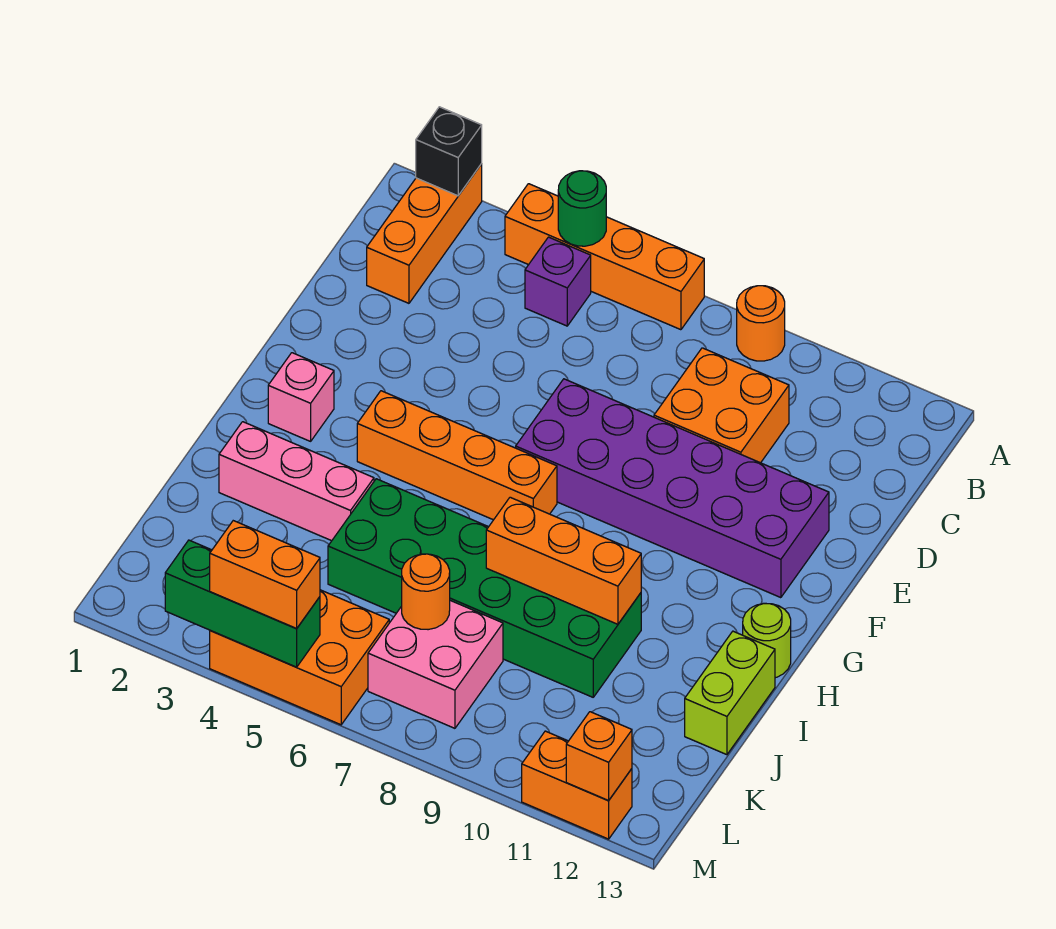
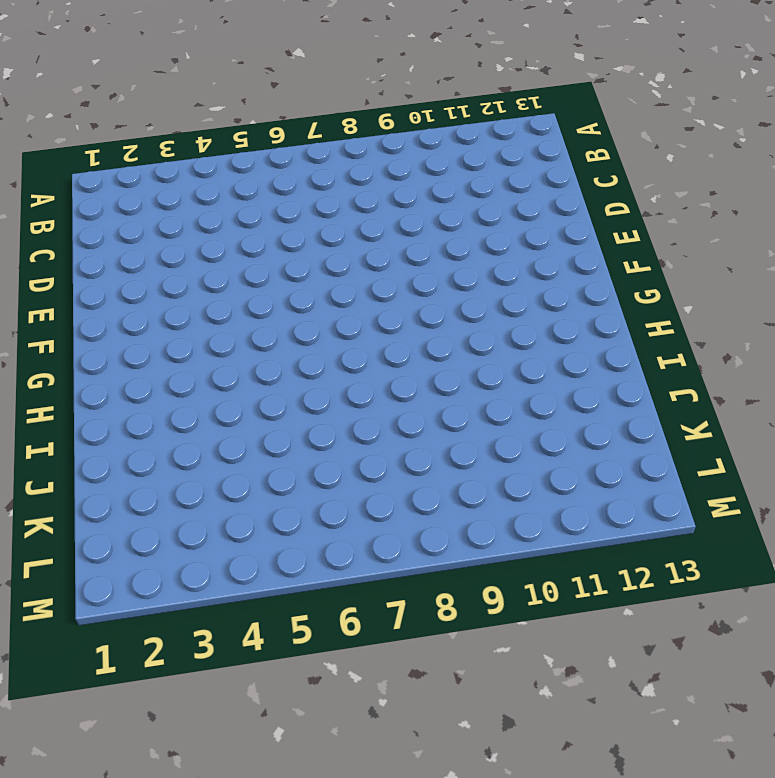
none -> orange brick A2:C2 level 1
none -> orange brick A4:A7 level 1
none -> orange round brick A9 level 1

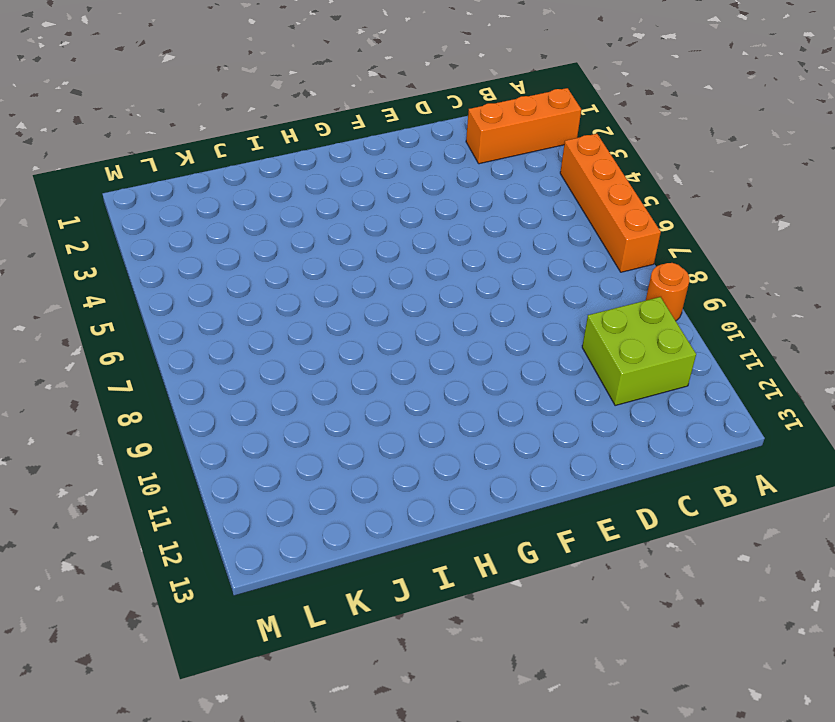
lime brick B10:C11 level 1 -> orange brick C9:D10 level 1
none -> purple brick B5 level 1
none -> purple brick E7:F12 level 1
none -> pink brick G2 level 1

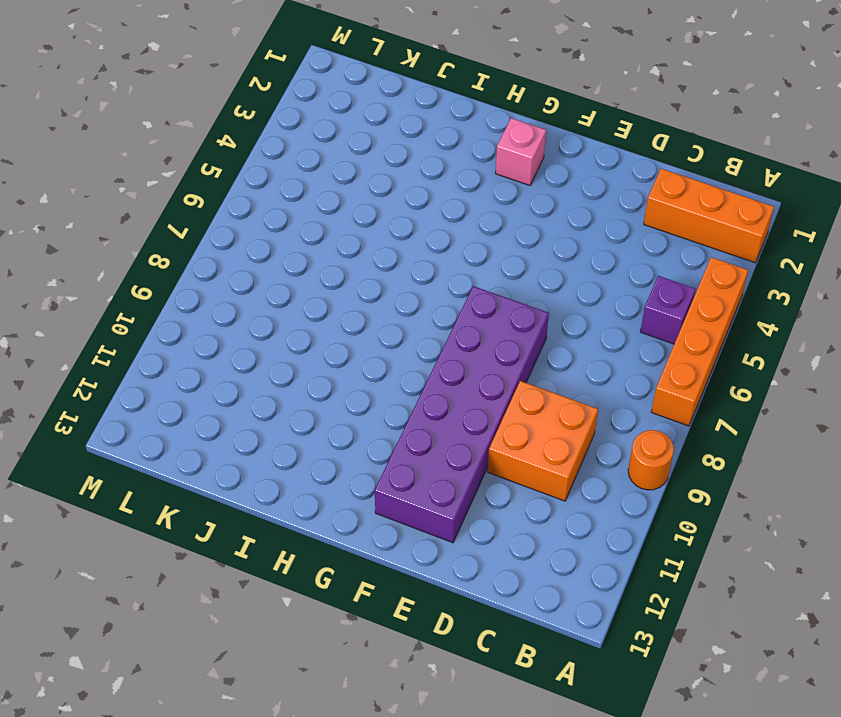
none -> orange brick G4:G7 level 1
none -> lime round brick H13 level 1
none -> pink brick I2:I4 level 1

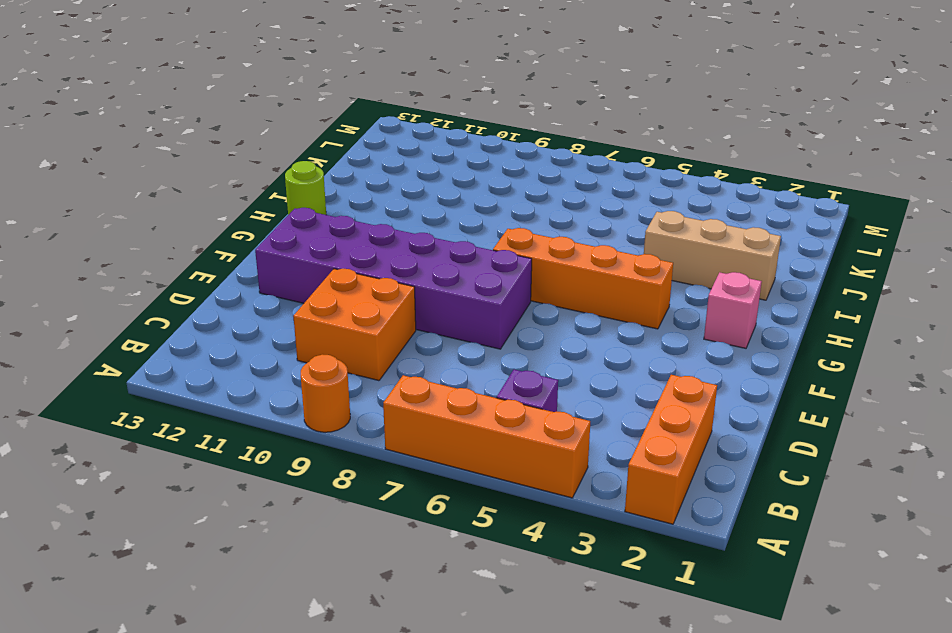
tan brick I2:I4 level 1 -> pink brick I2:I4 level 1
none -> green brick I5:J10 level 1
none -> lime brick I13:J13 level 1
none -> pink brick K7:L8 level 1

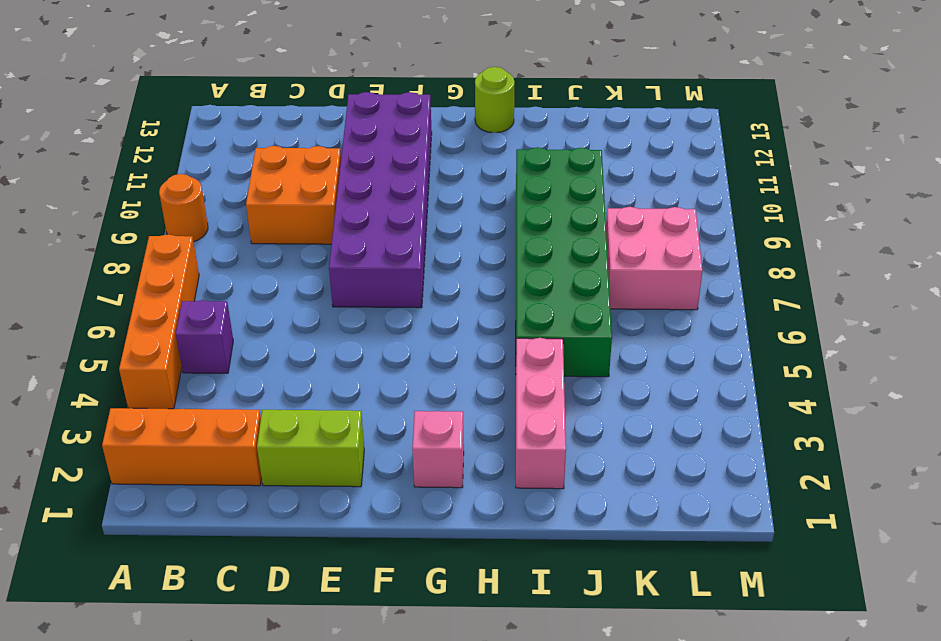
lime brick D2:E2 level 1 -> lime brick I13:J13 level 1
none -> orange brick G4:G7 level 1
none -> orange brick L4:M6 level 1
none -> orange brick M11:M12 level 1

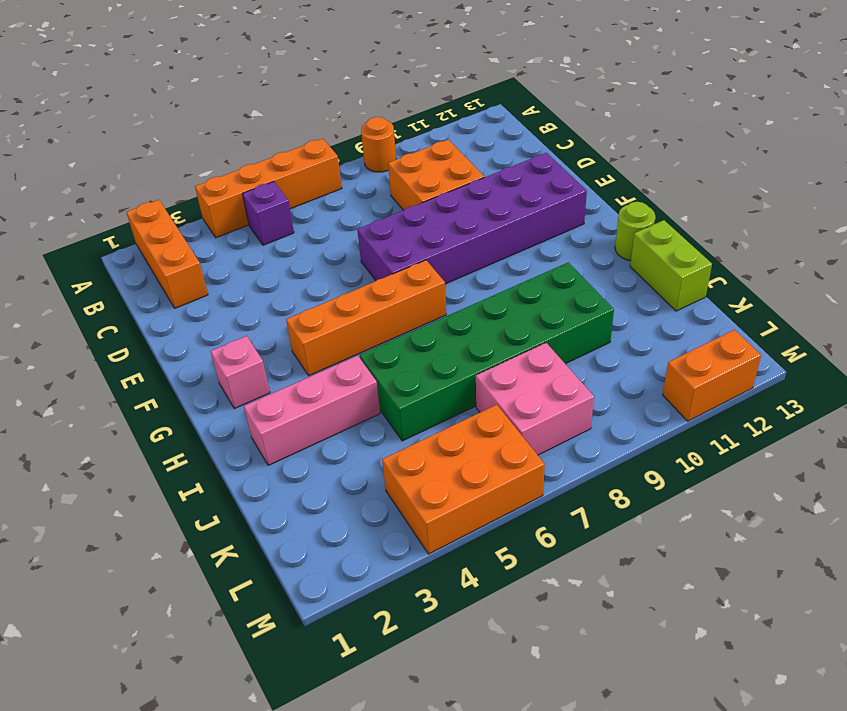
none -> black brick A2 level 2
none -> green round brick A5 level 2
none -> orange brick I8:I10 level 2

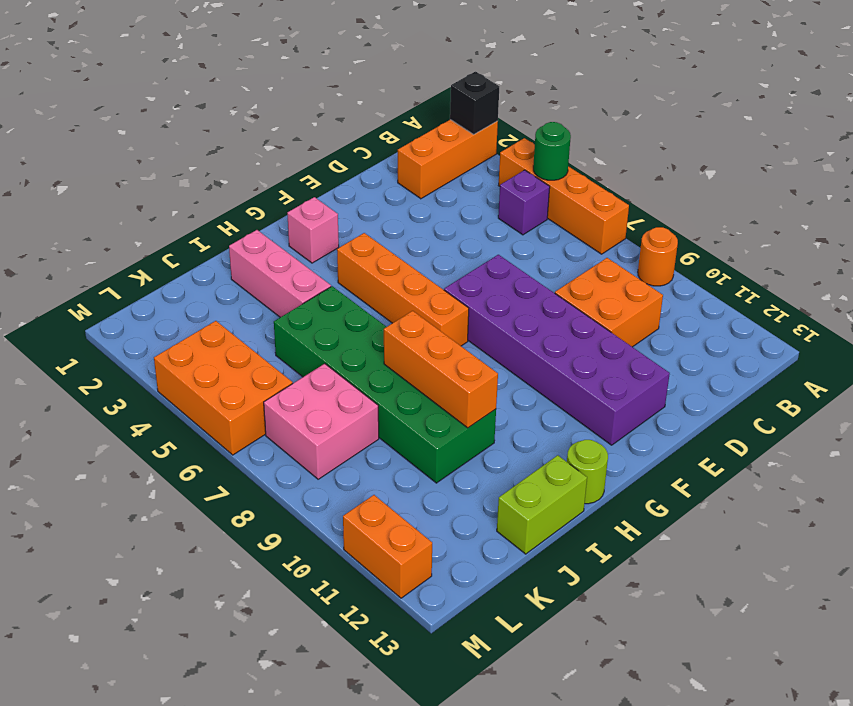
none -> orange round brick K7 level 2
none -> green brick M3:M5 level 2
none -> orange brick M12 level 2

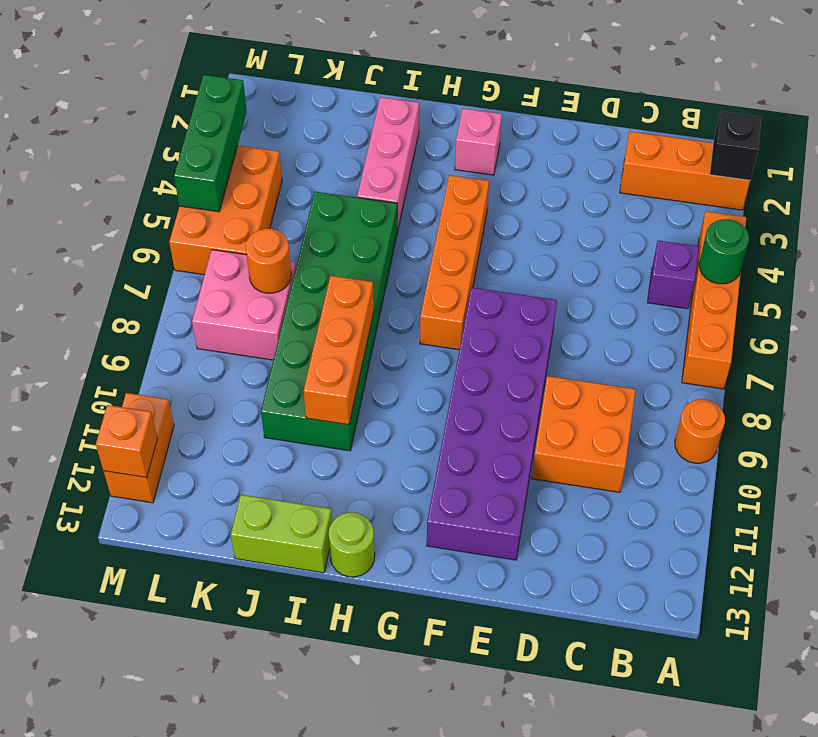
none -> orange brick M4:M5 level 3

